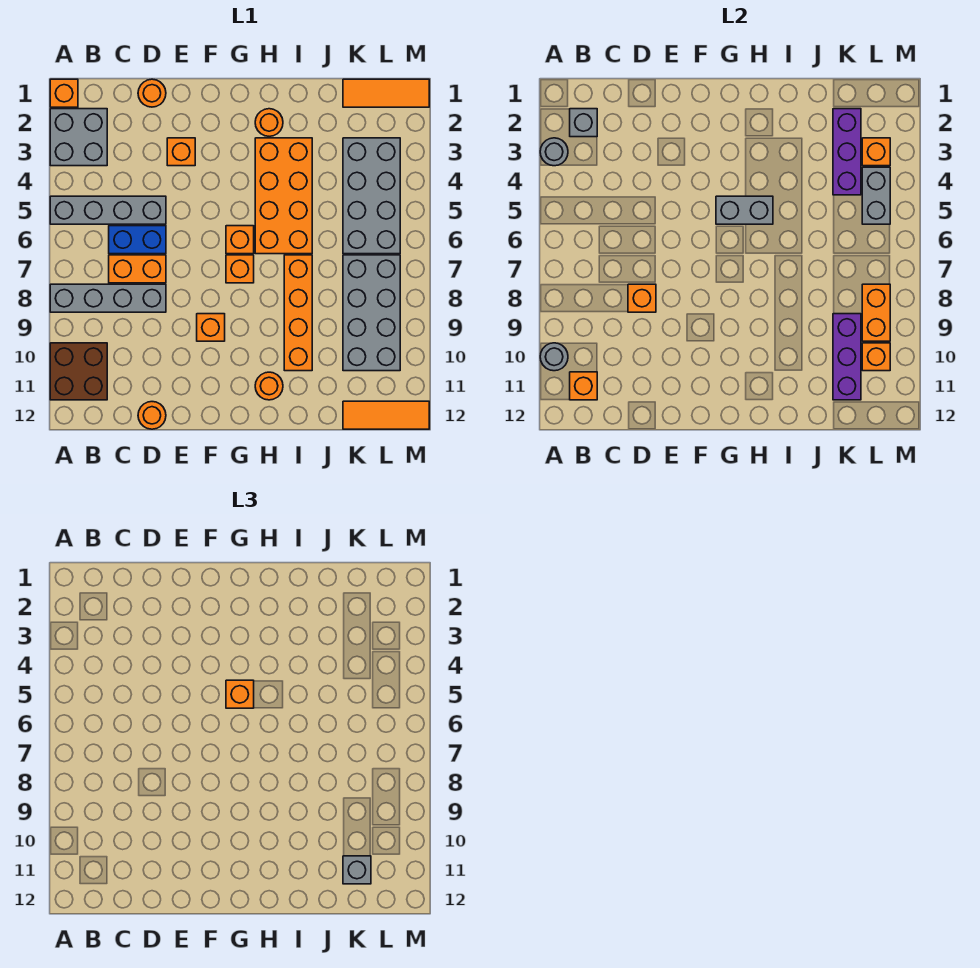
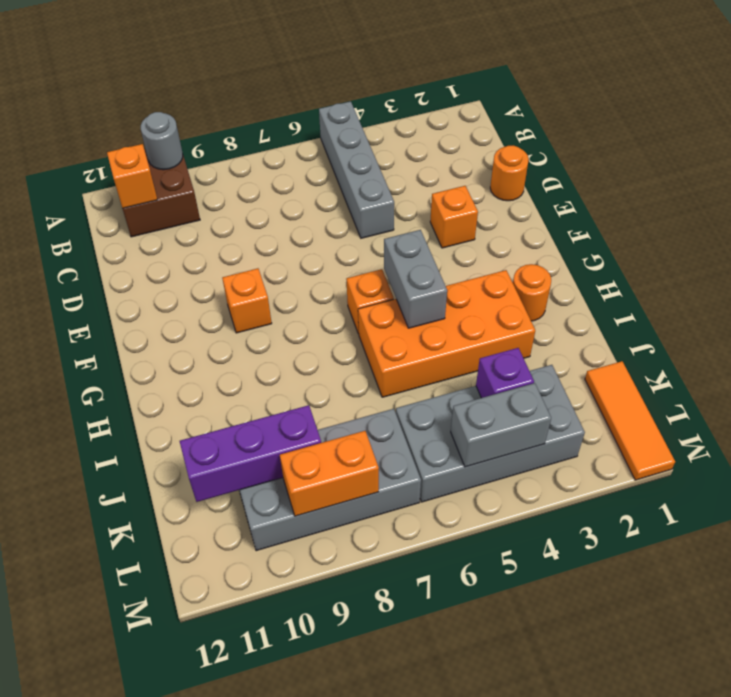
purple brick K4 level 2 -> purple brick K2:K4 level 2
none -> orange brick A1 level 1
none -> grey brick A2:B3 level 1
none -> grey brick A8:D8 level 1
none -> blue brick C6:D6 level 1

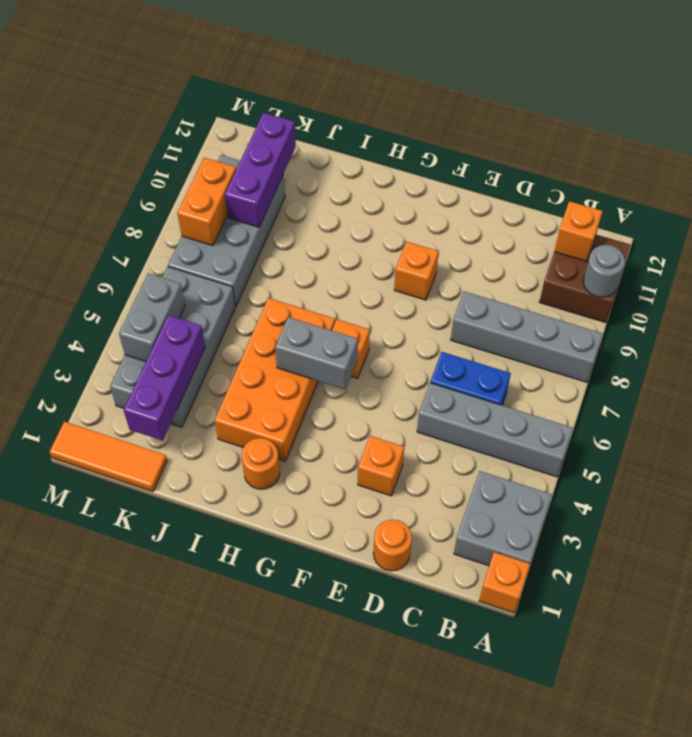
none -> orange brick C7:D7 level 1
none -> orange round brick D12 level 1
none -> orange brick G7 level 1
none -> orange round brick H11 level 1

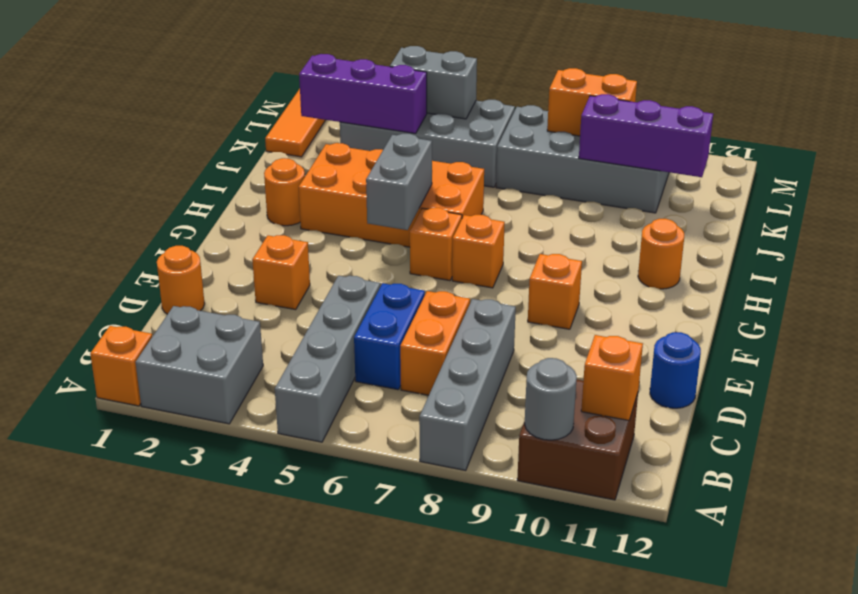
blue round brick D12 level 1 -> orange round brick D12 level 1
none -> orange brick I7:I10 level 1
none -> orange tile K12:M12 level 1
none -> grey round brick A3 level 2
none -> grey brick B2 level 2

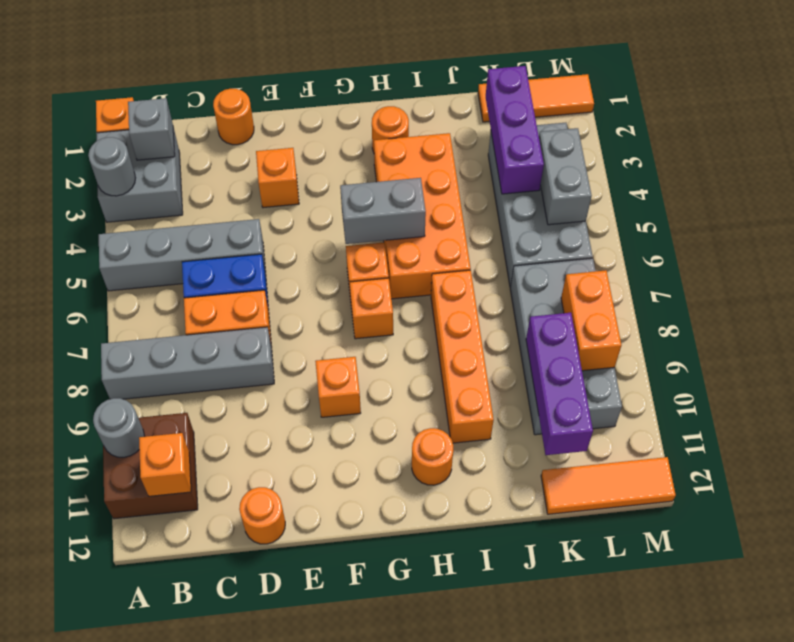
none -> orange brick D8 level 2
none -> orange brick L3 level 2
none -> orange brick L10 level 2
none -> orange brick G5 level 3

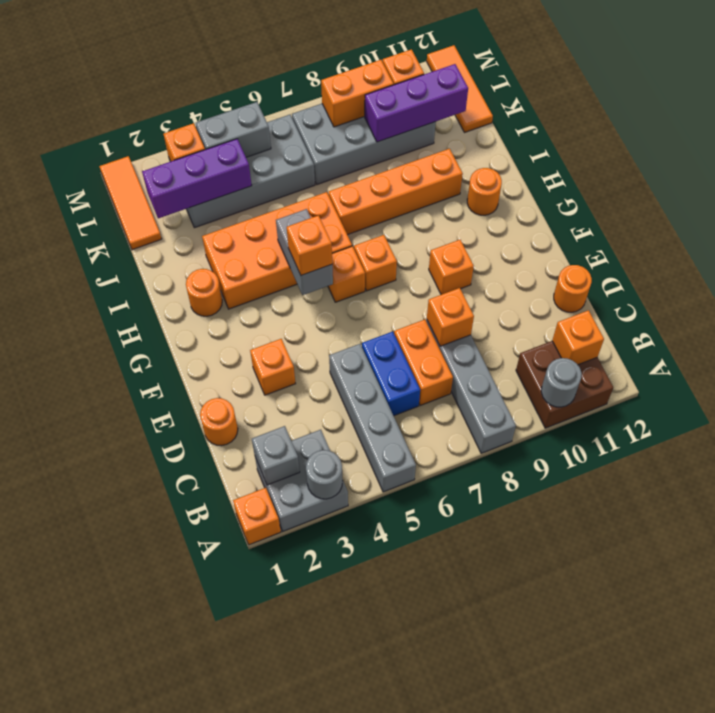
none -> grey brick K11 level 3

